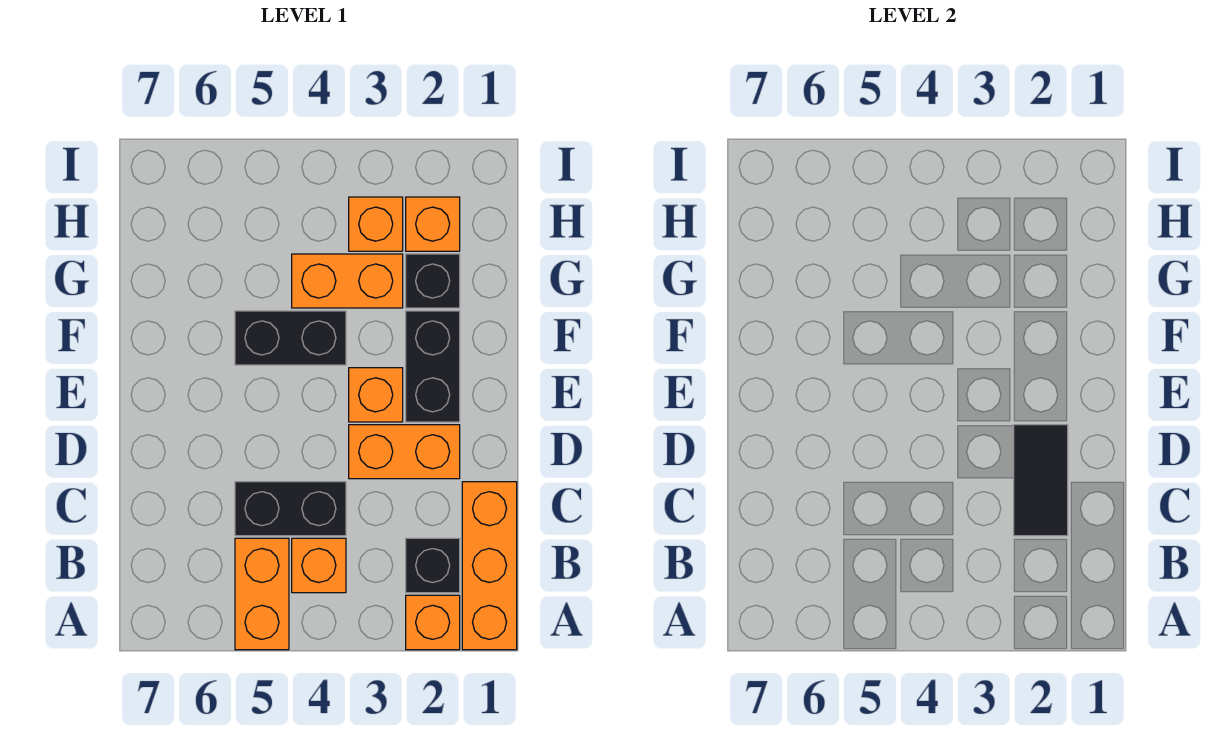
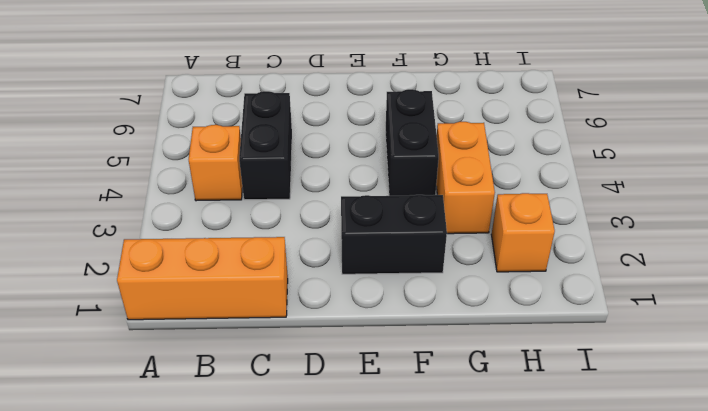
none -> orange brick A2 level 1
none -> orange brick A5:B5 level 1
none -> black brick B2 level 1

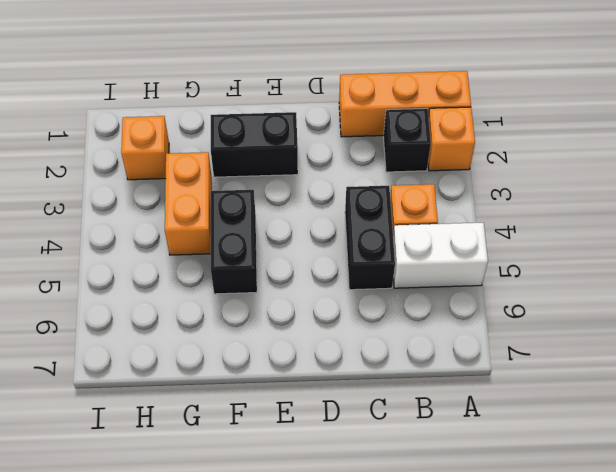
white brick A5:B5 level 1 -> orange brick A5:B5 level 1
none -> orange brick D2:D3 level 1
none -> orange brick E3 level 1
none -> black brick G2 level 1

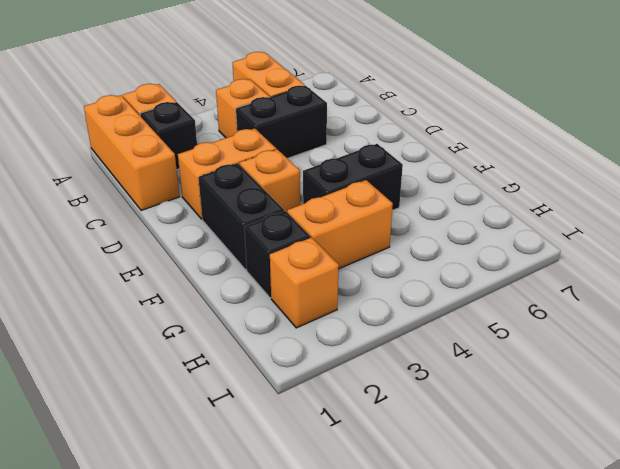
none -> orange brick H3 level 1
none -> black tile C2:D2 level 2

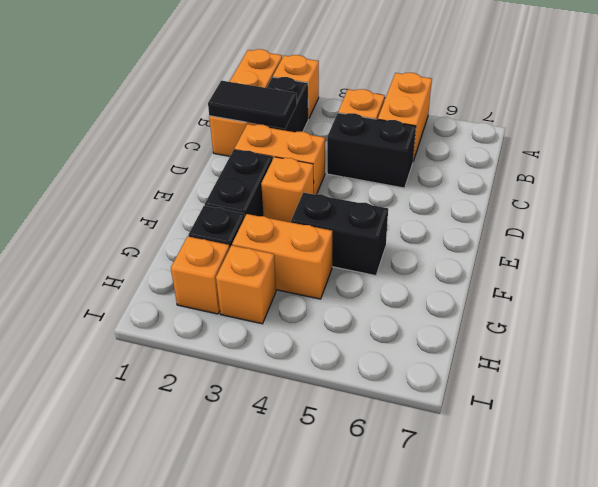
black tile C1:C2 level 2 -> black tile C2:D2 level 2

